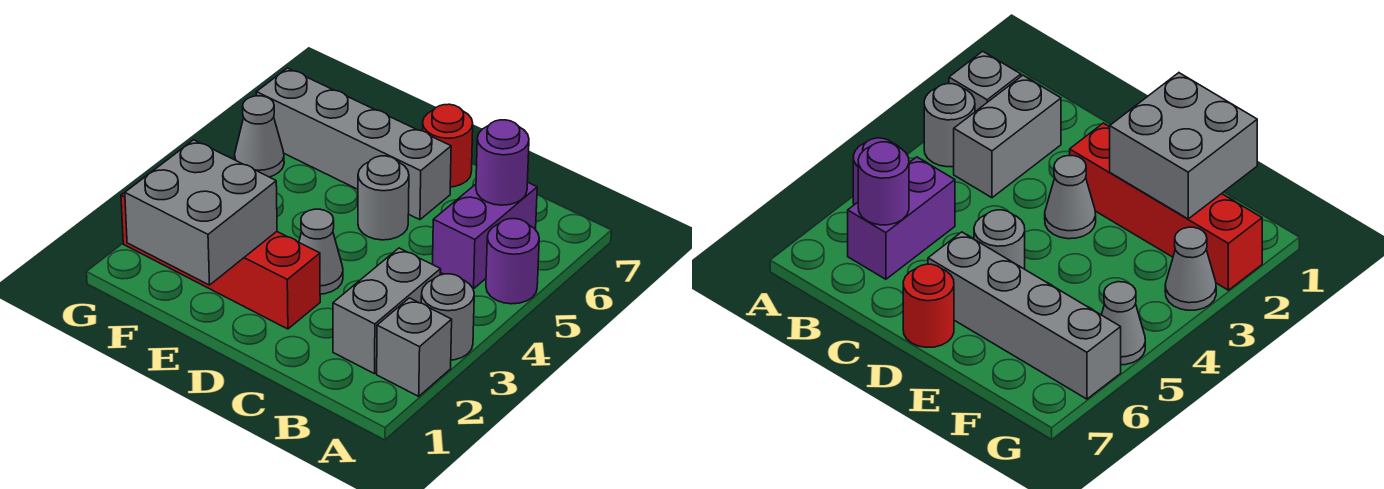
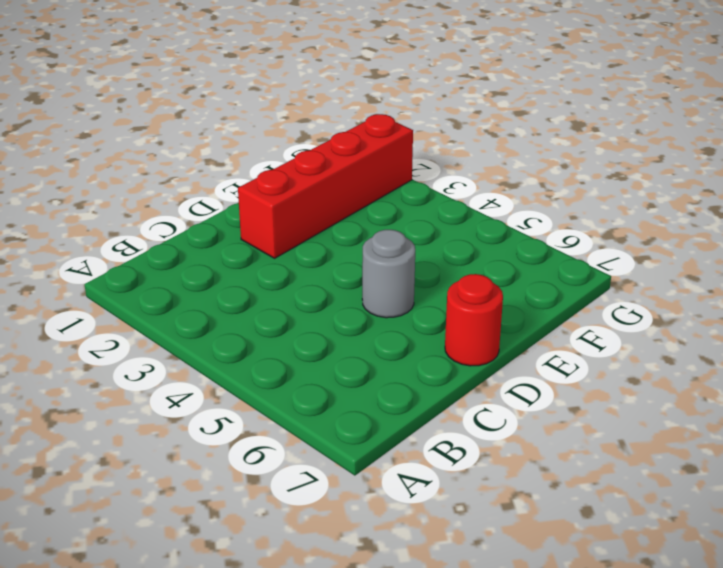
none -> grey brick A2 level 1
none -> grey round brick A3 level 1
none -> purple round brick A5 level 1

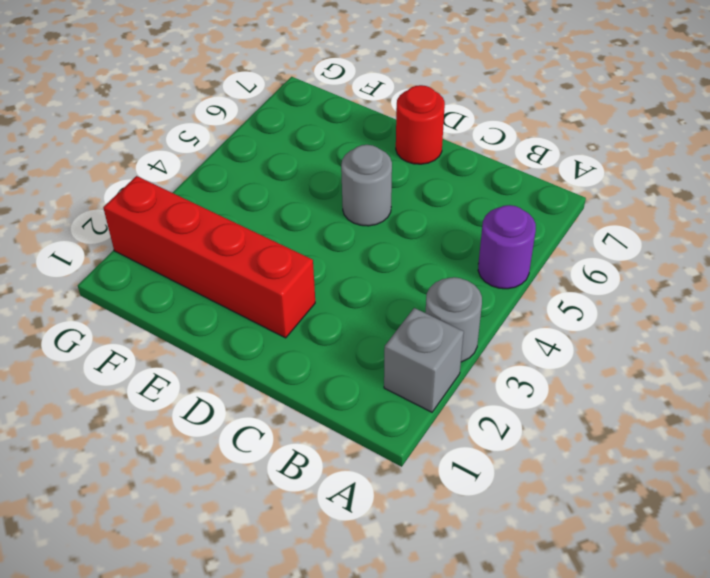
none -> grey brick B2:B3 level 1
none -> purple brick B5:B6 level 1
none -> grey cone D3 level 1

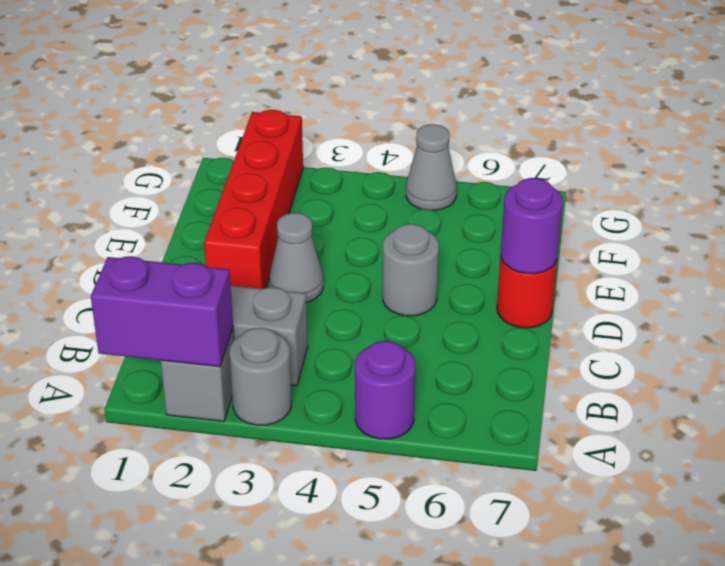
purple brick A1:A2 level 2 -> purple brick B5:B6 level 1
purple round brick D7 level 2 -> purple round brick B6 level 2
none -> grey brick D6:G6 level 1
none -> grey cone G3 level 1
none -> grey brick E1:F2 level 2

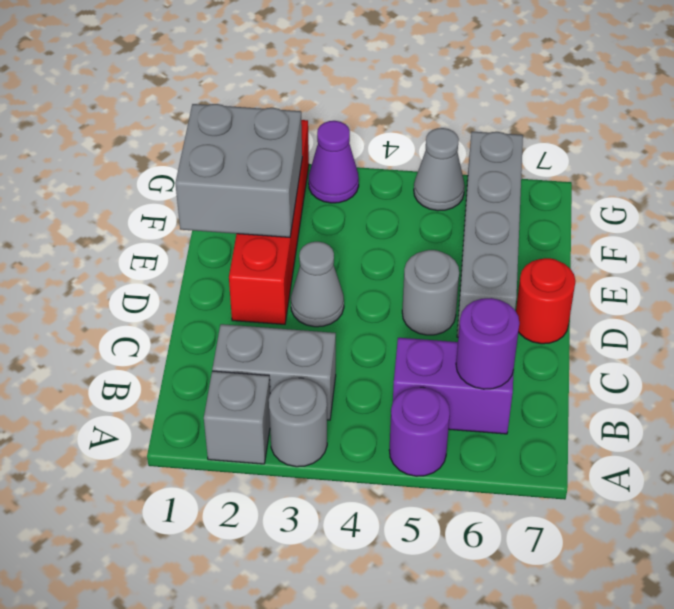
purple cone G3 level 1 -> grey cone G3 level 1

